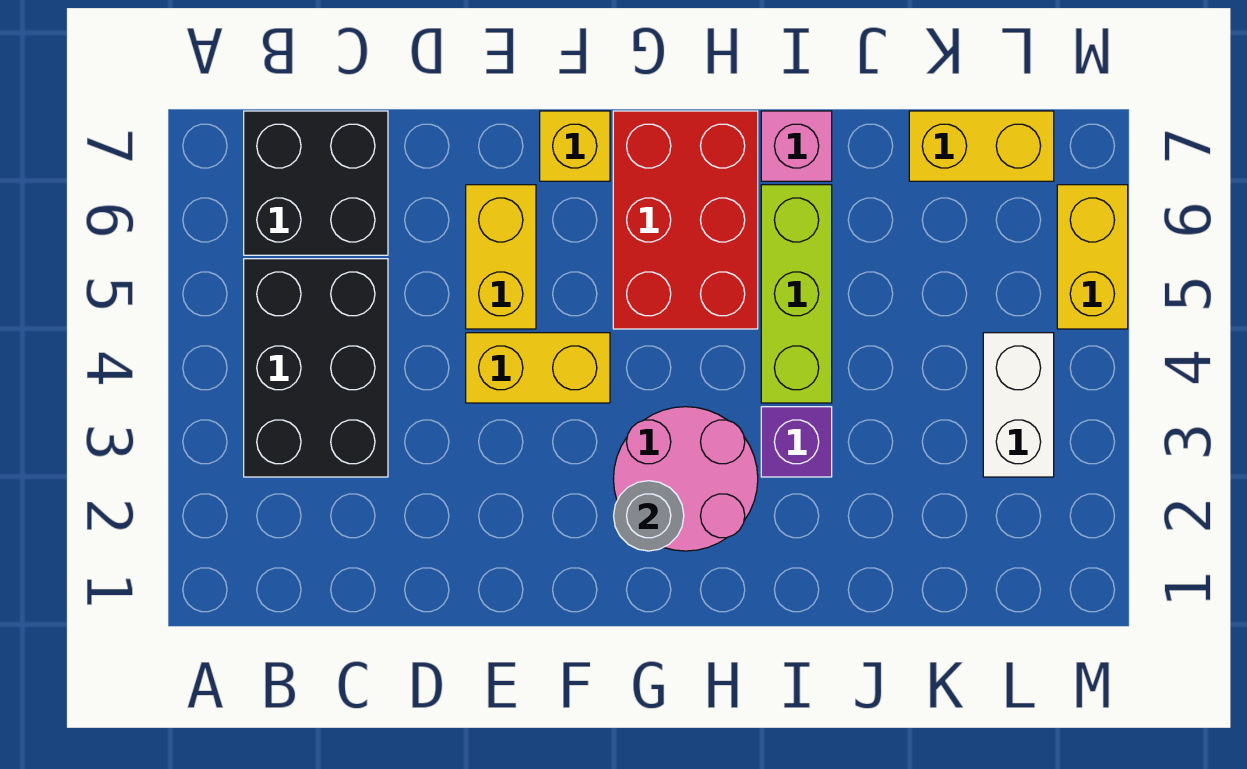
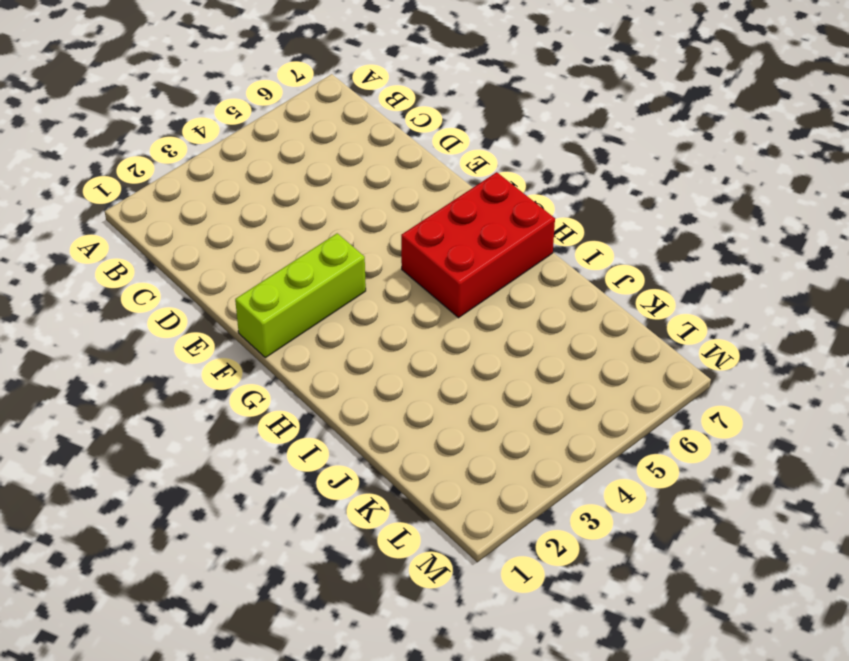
lime brick F1:F3 level 1 -> lime brick I4:I6 level 1
none -> black brick B3:C5 level 1
none -> black brick B6:C7 level 1
none -> yellow brick E4:F4 level 1

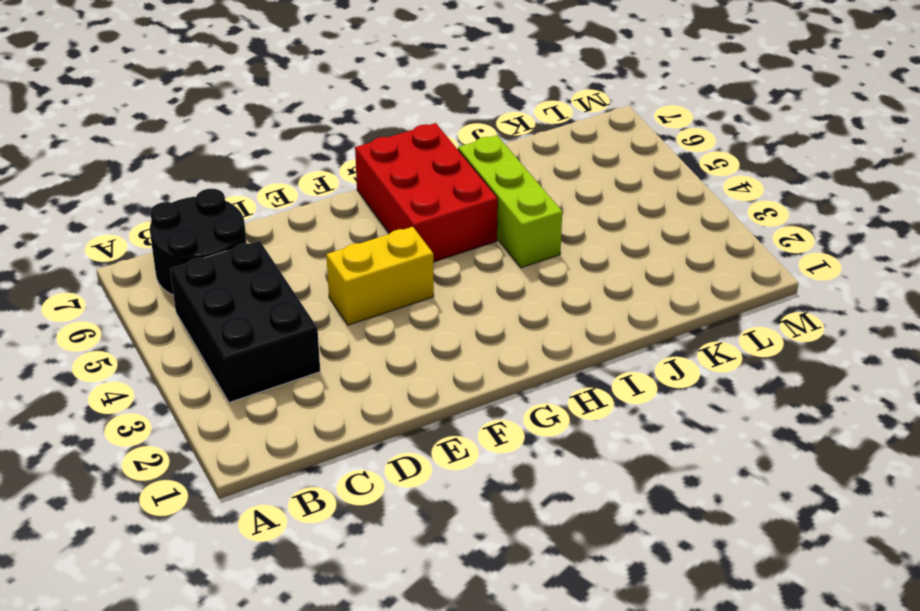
black round brick B6:C7 level 1 -> black brick B6:C7 level 1
none -> yellow brick E5:E6 level 1
none -> yellow brick F7 level 1
none -> pink round brick G2:H3 level 1

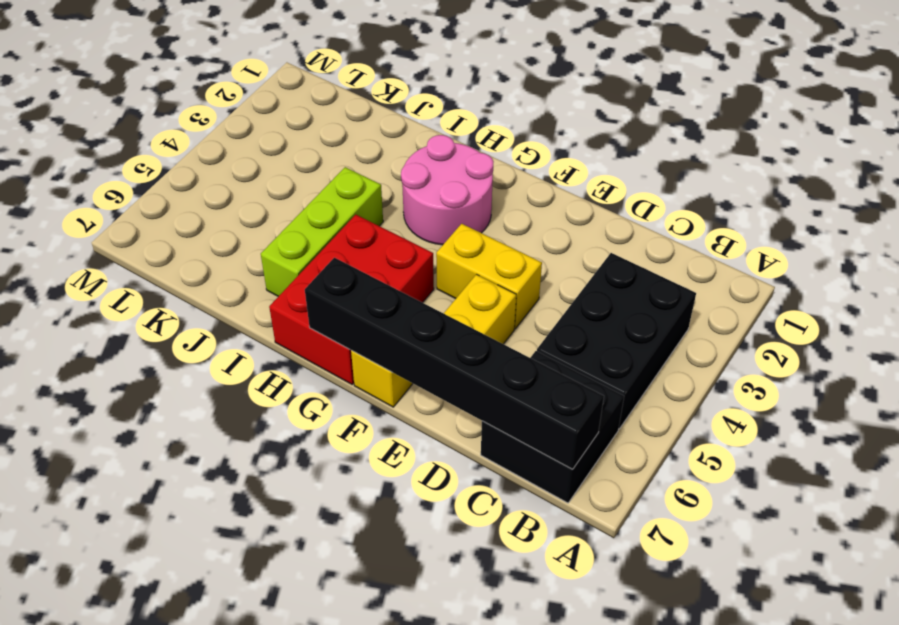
black brick B7:G7 level 2 -> none
none -> purple brick I3 level 1
none -> pink brick I7 level 1
none -> yellow brick K7:L7 level 1

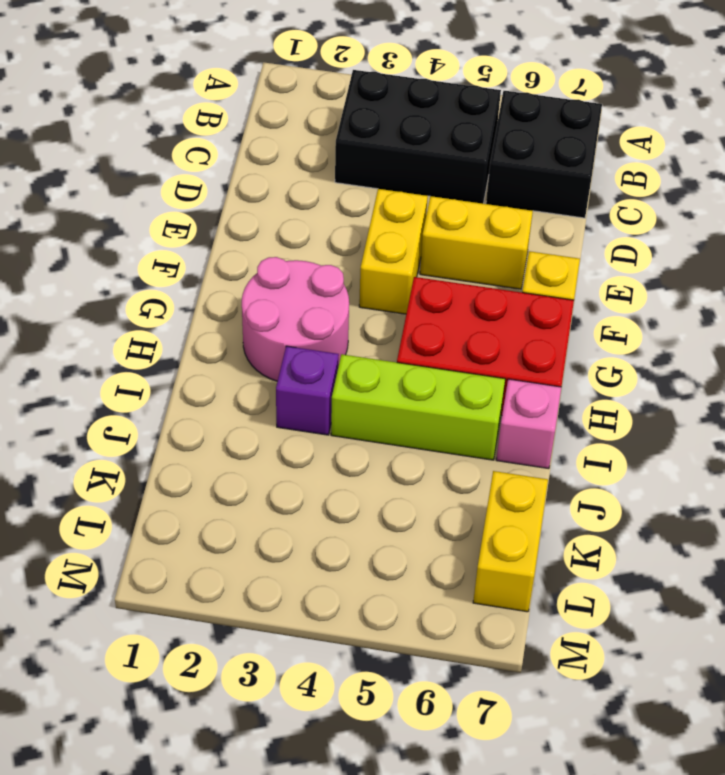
none -> white brick L3:L4 level 1
none -> yellow brick M5:M6 level 1
none -> grey round brick G2 level 2

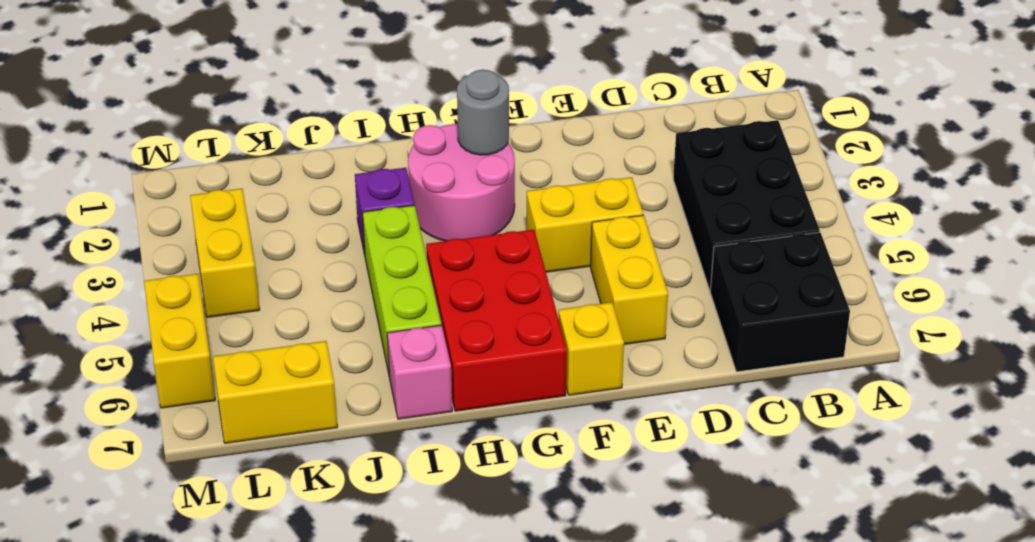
yellow brick L3:L4 level 1 -> white brick L3:L4 level 1

